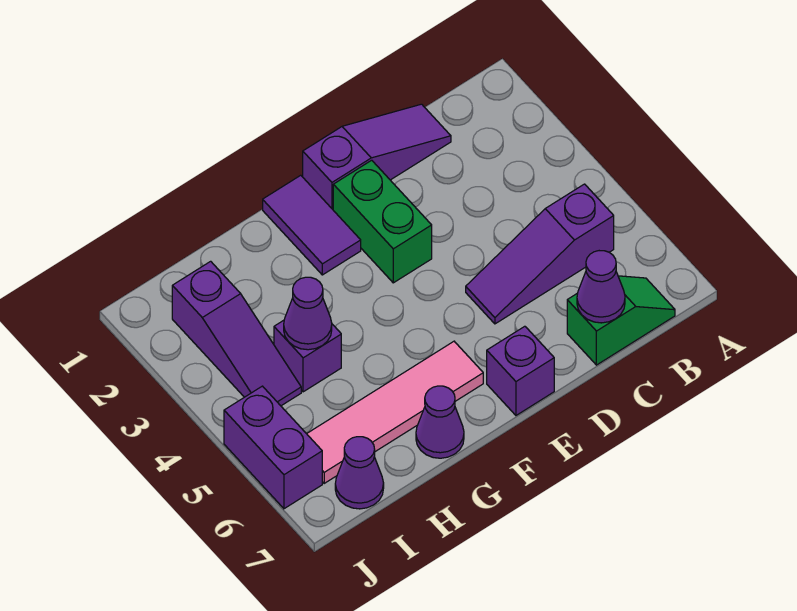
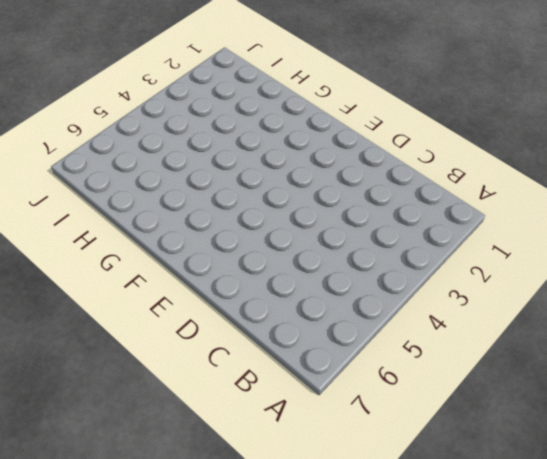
none -> purple slope B5:D5 level 1 top B
none -> green slope B7:C7 level 1 top C
none -> purple slope C1:E1 level 1 top E

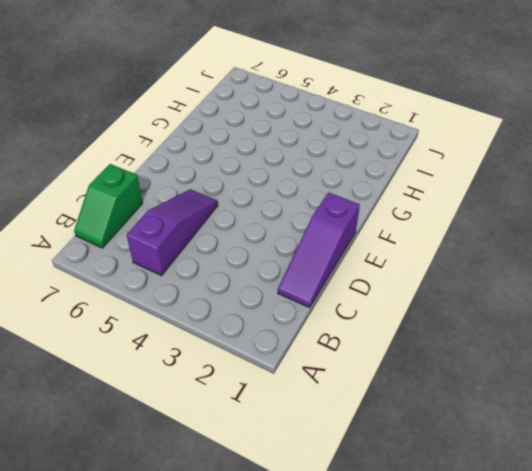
none -> green brick E2:E3 level 1
none -> purple brick E7 level 1
none -> purple tile F1:F2 level 1

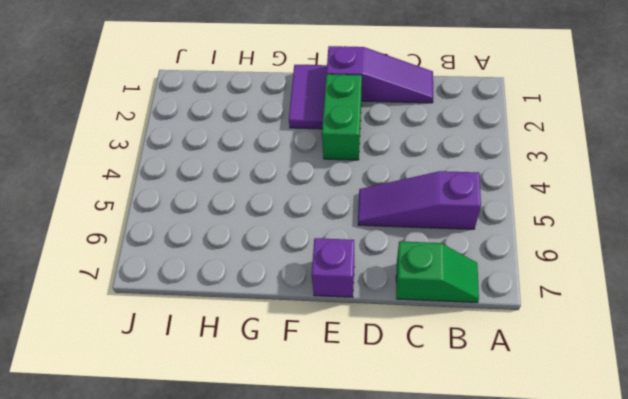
none -> pink tile F6:I6 level 1
none -> purple cone G7 level 1
none -> purple brick H4 level 1

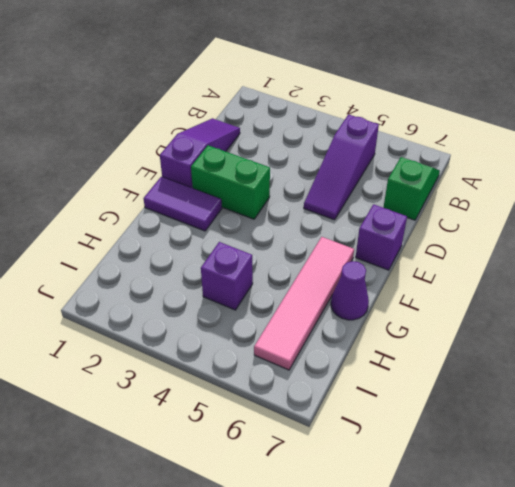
none -> purple slope I2:I4 level 1 top 2
none -> purple cone I7 level 1
none -> purple brick J5:J6 level 1

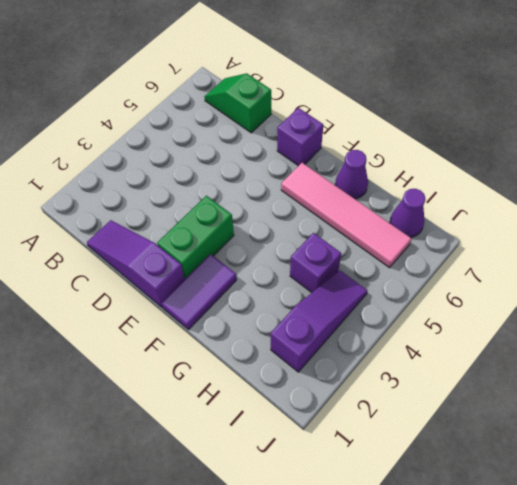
none -> purple slope B5:D5 level 1 top B
none -> purple brick J5:J6 level 1
none -> purple cone C7 level 2

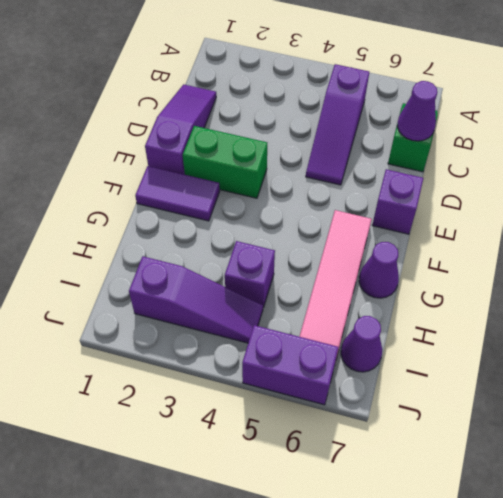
none -> purple cone H4 level 2

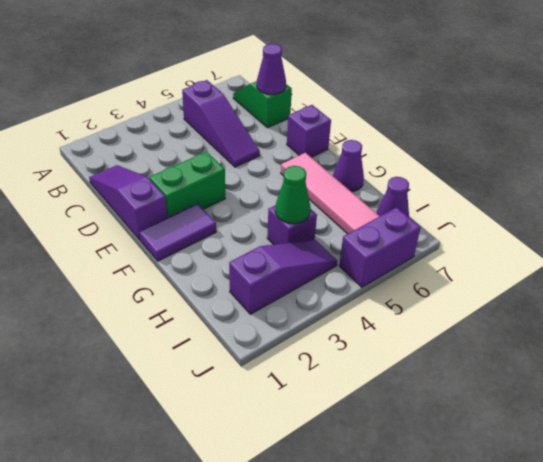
green cone H4 level 2 -> purple cone H4 level 2

